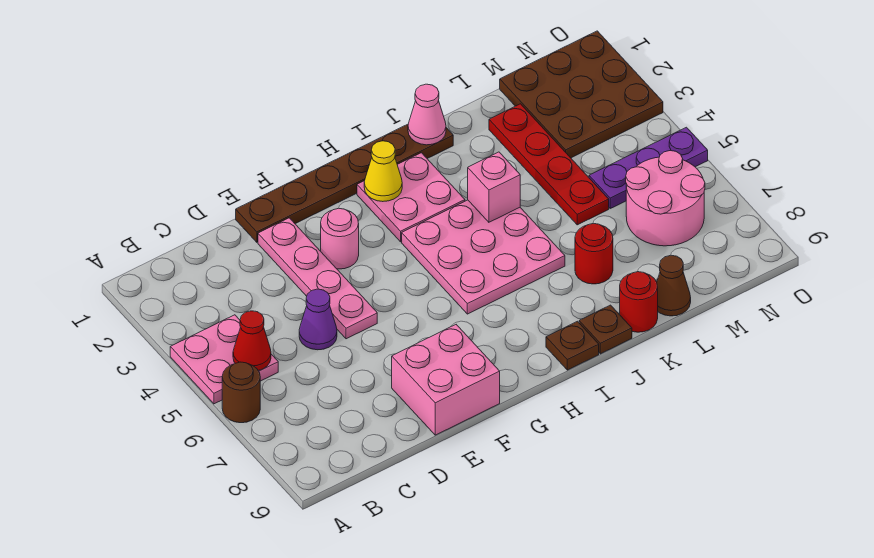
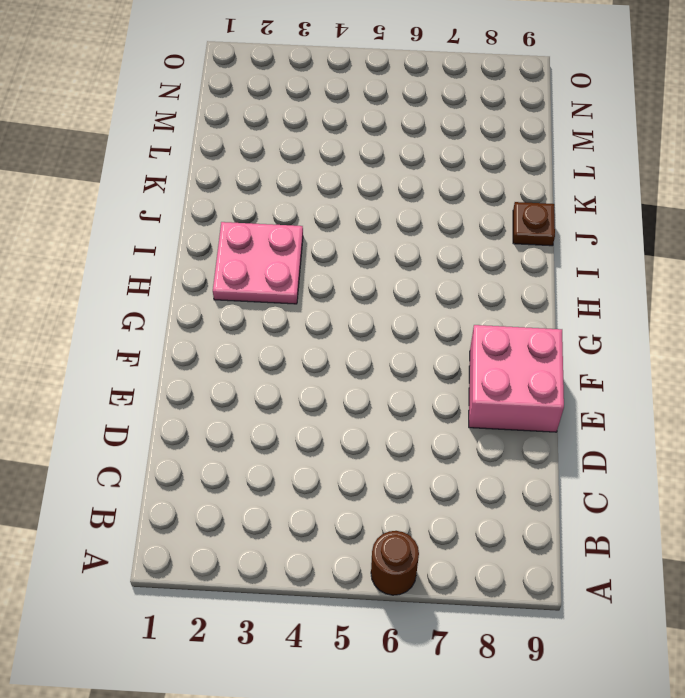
none -> pink plate A4:B5 level 1
none -> purple cone D5 level 1
none -> brown plate E1:J1 level 1

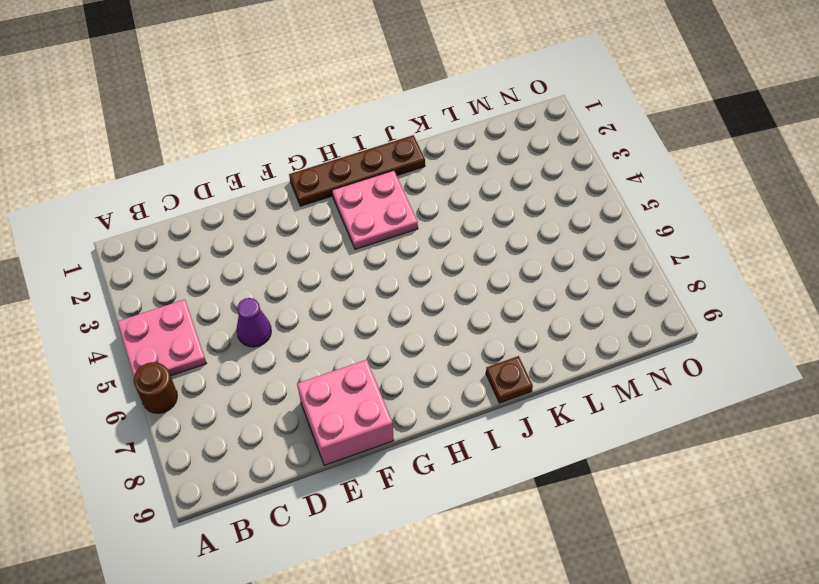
brown plate G1:J1 level 1 -> brown plate E1:J1 level 1
none -> pink plate E2:E5 level 1
none -> pink round brick F3 level 1
none -> pink plate H4:J6 level 1

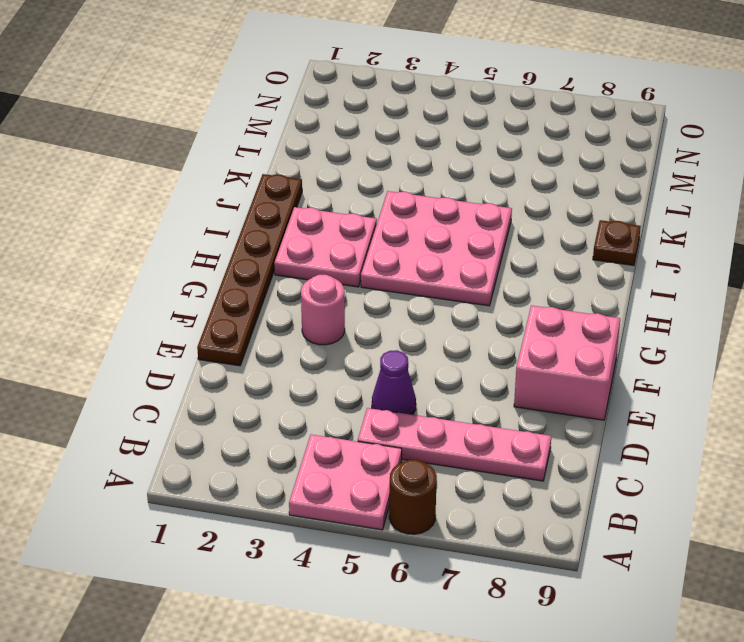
pink plate C5:C8 level 1 -> pink plate E2:E5 level 1
none -> brown plate I9 level 1
none -> red round brick K7 level 1
none -> red round brick K9 level 1

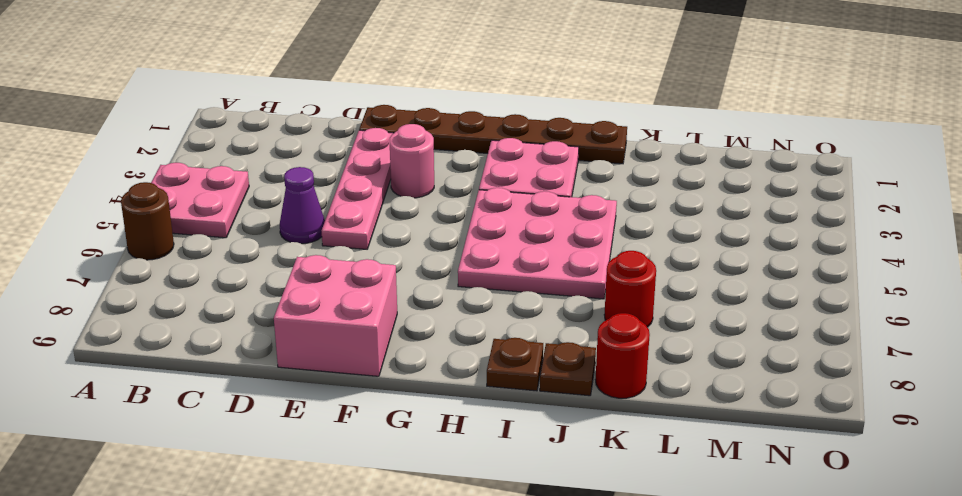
none -> red plate L2:L5 level 1
none -> brown cone L9 level 1
none -> brown plate M1:O3 level 1

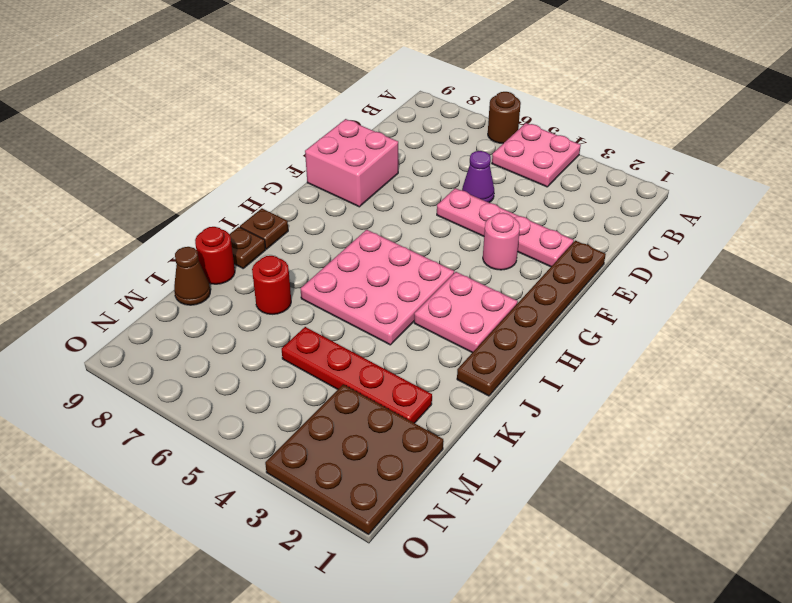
none -> purple plate M5:O5 level 1
none -> pink round brick M6:N7 level 1
none -> red cone B5 level 2

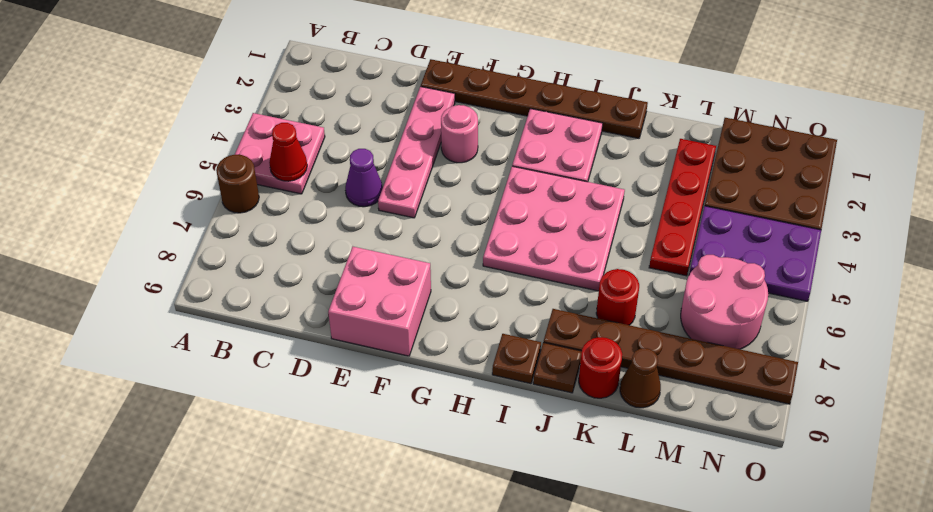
brown plate J8:O8 level 1 -> none
purple plate M4:O5 level 1 -> purple plate M5:O5 level 1
none -> yellow cone H2 level 2
none -> pink cone J1 level 2
none -> pink brick J4 level 2

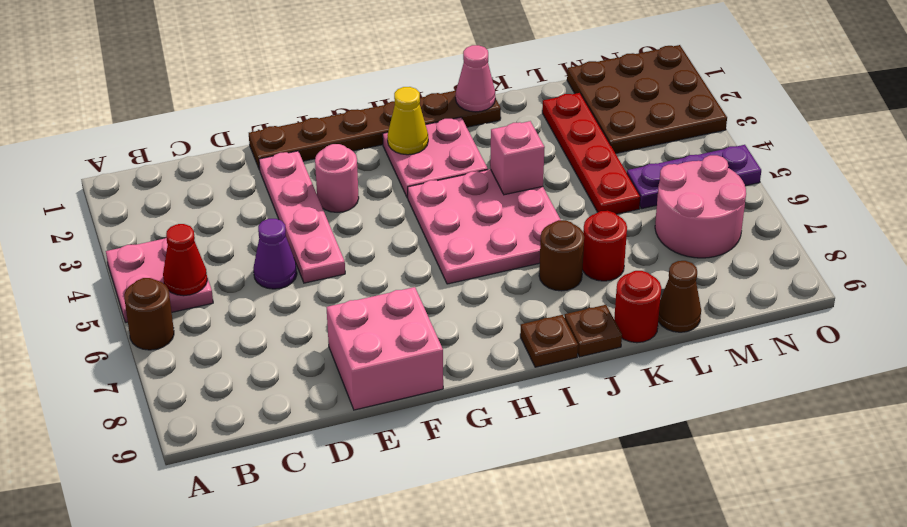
brown round brick J7 level 1 -> none

